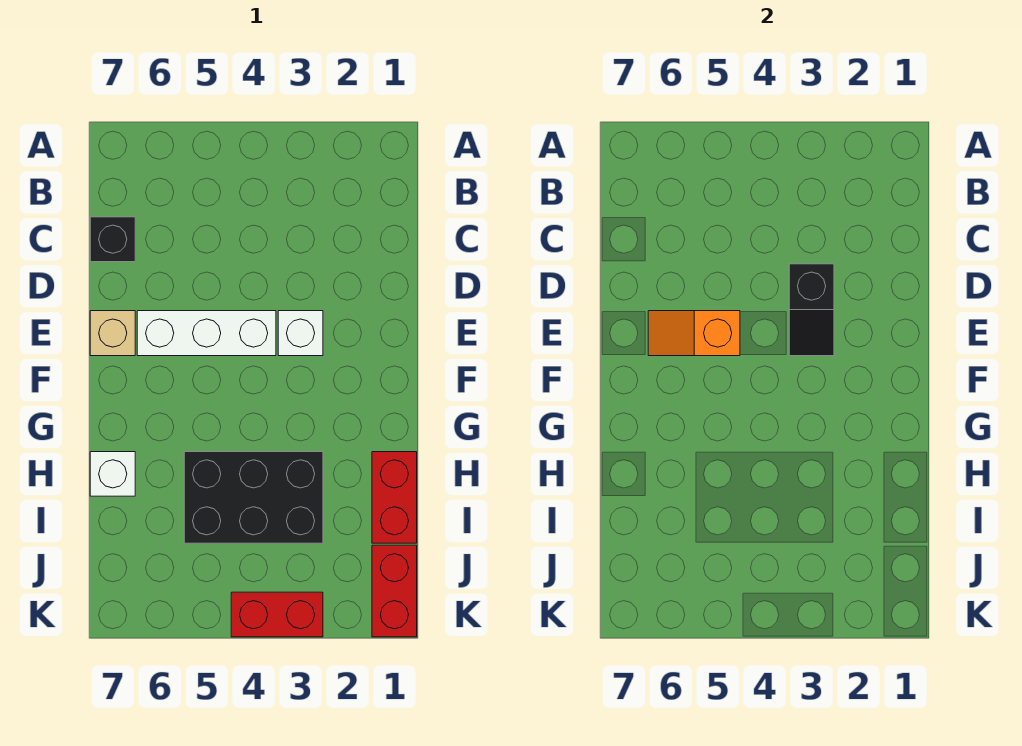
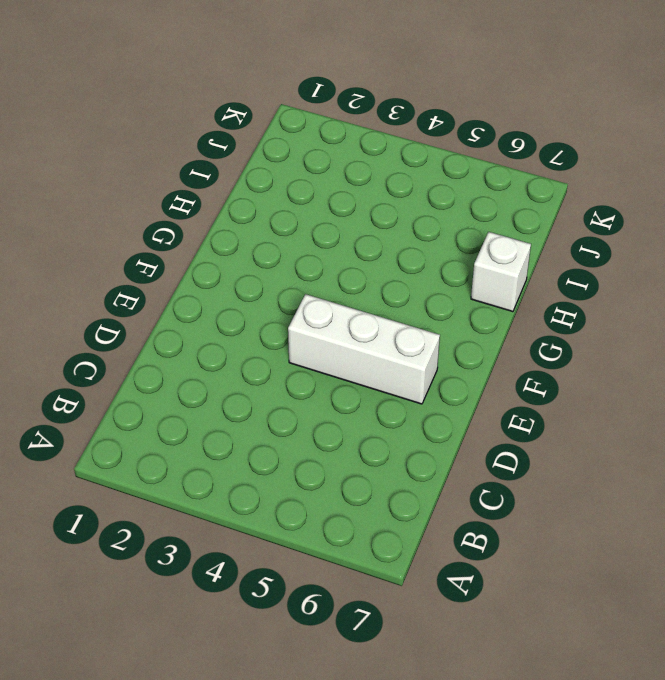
none -> black brick C7 level 1
none -> white brick E3 level 1

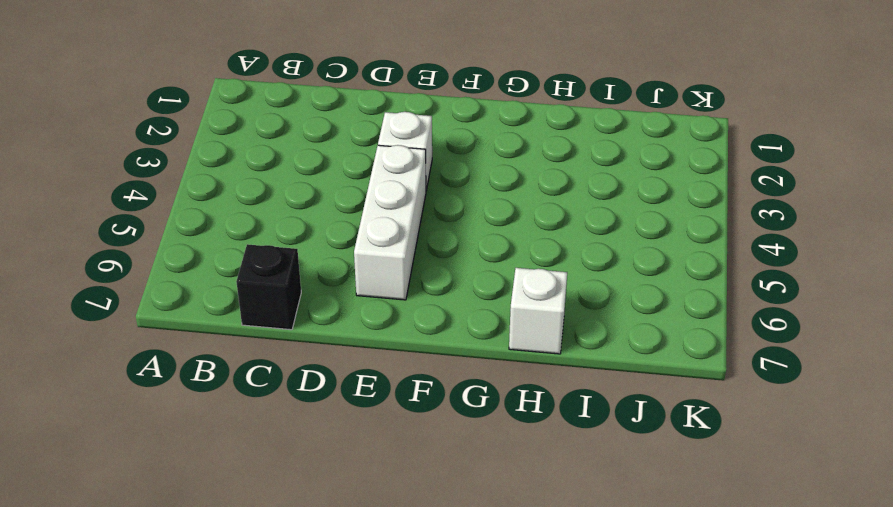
none -> tan brick E7 level 1
none -> red brick H1:I1 level 1

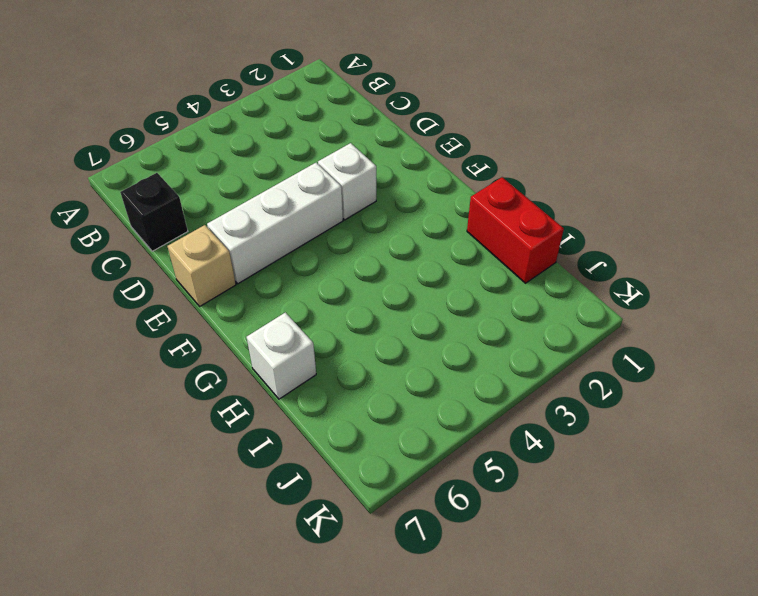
none -> black brick H3:I5 level 1
none -> red brick J1:K1 level 1

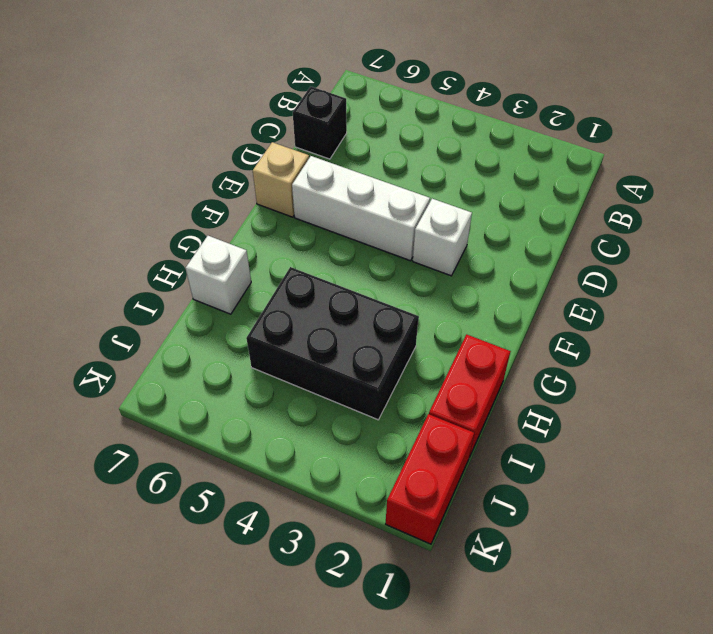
none -> red brick K3:K4 level 1
none -> black slope D3:E3 level 2 top D

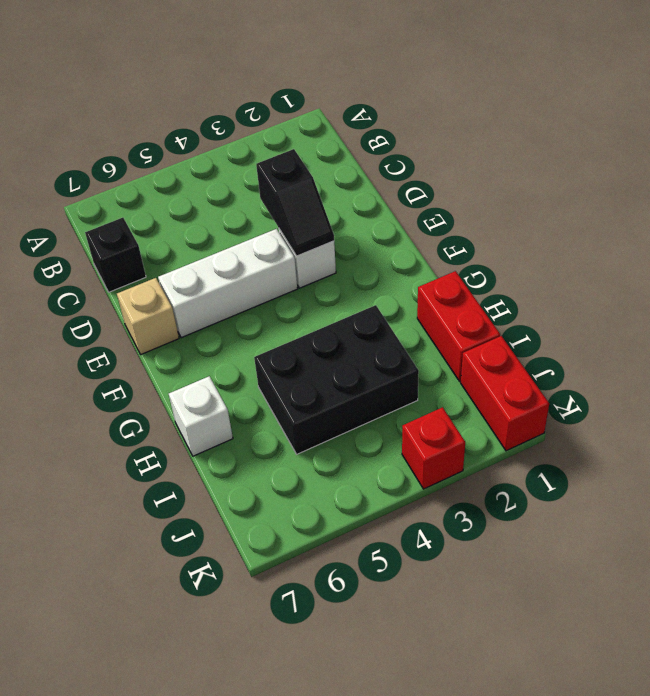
red brick K3 level 1 -> red brick K3:K4 level 1
none -> orange slope E5:E6 level 2 top 5

